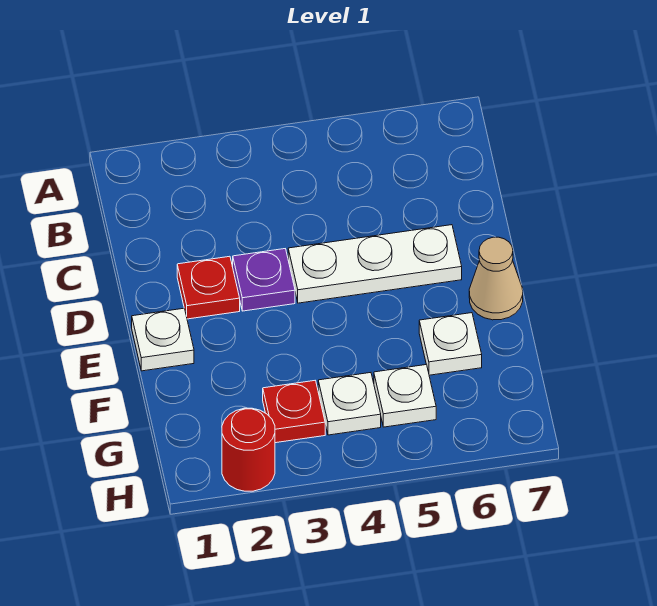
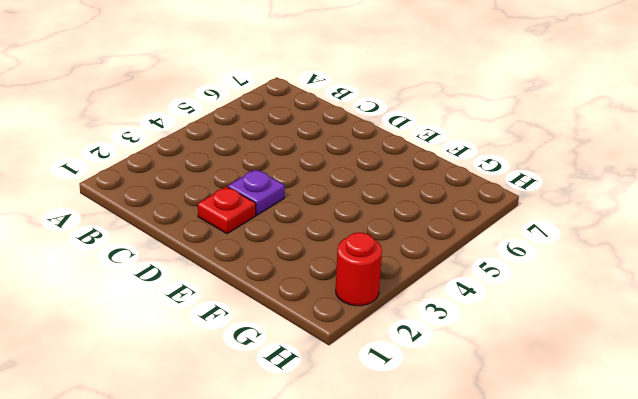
none -> white plate D4:D6 level 1
none -> white plate E1 level 1

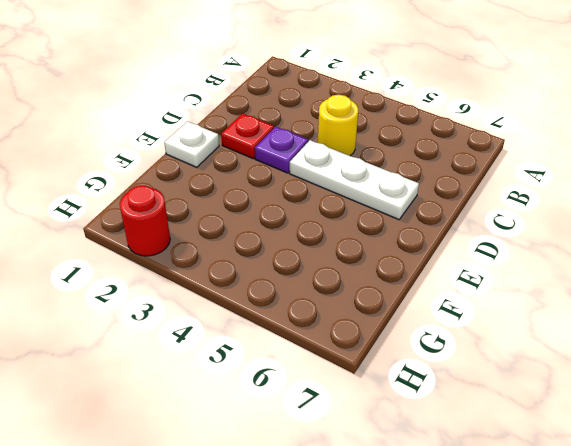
yellow round brick C4 level 1 -> none
none -> tan cone E7 level 1
none -> white plate F6 level 1

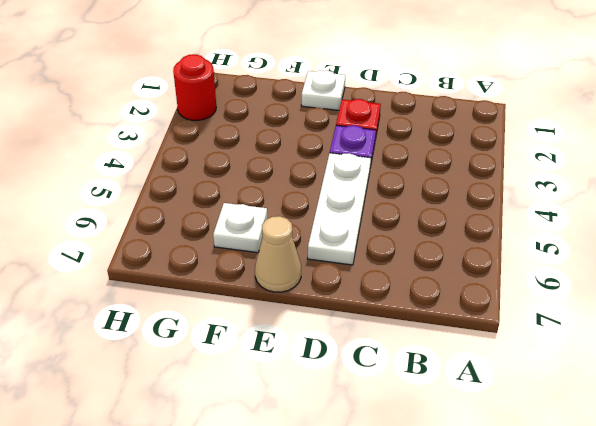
none -> red plate G3 level 1
none -> white plate G4 level 1

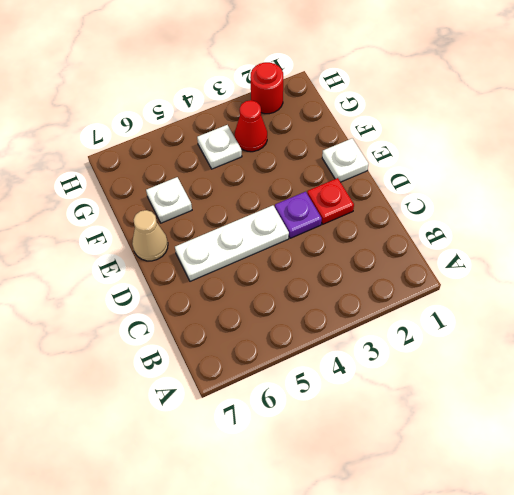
red cone G3 level 1 -> red plate G3 level 1
none -> white plate G5 level 1

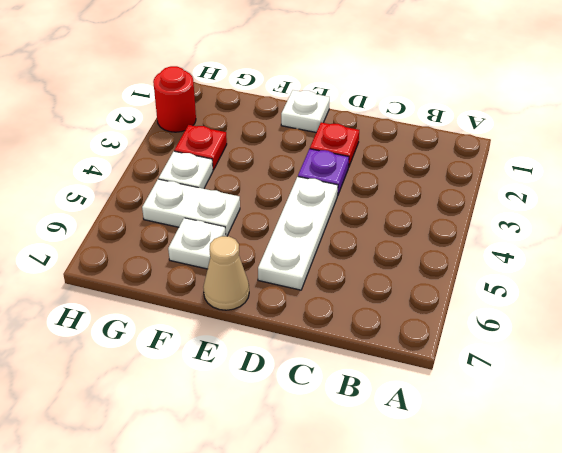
white plate F5:G5 level 1 -> white plate G5 level 1

